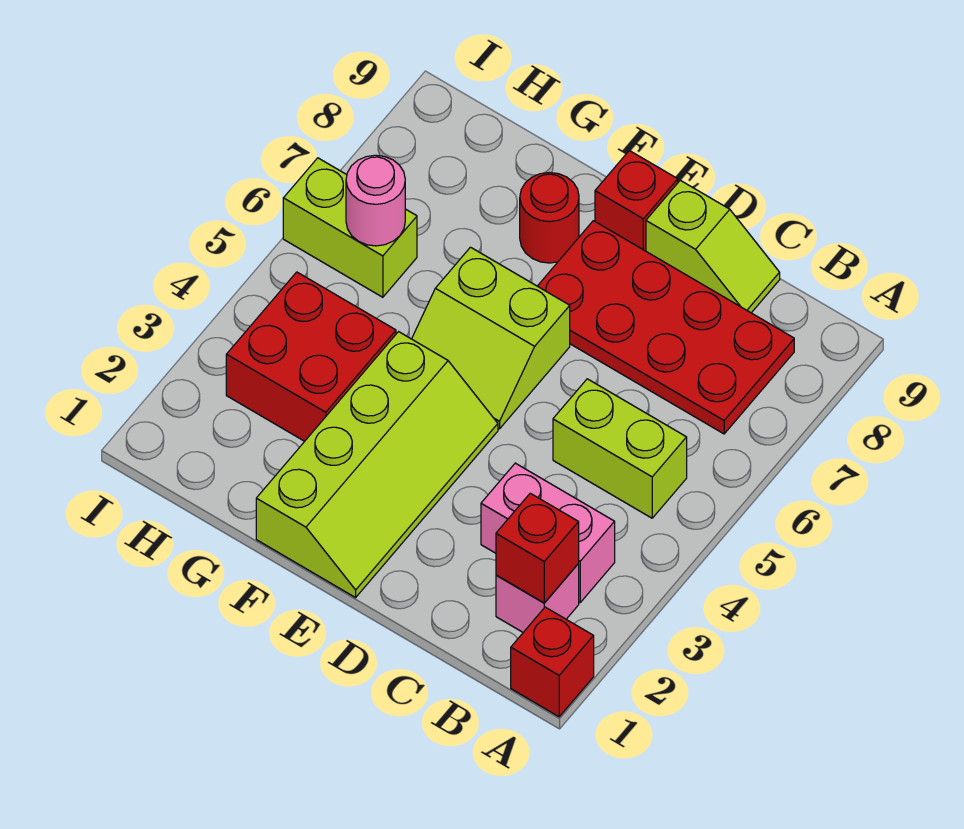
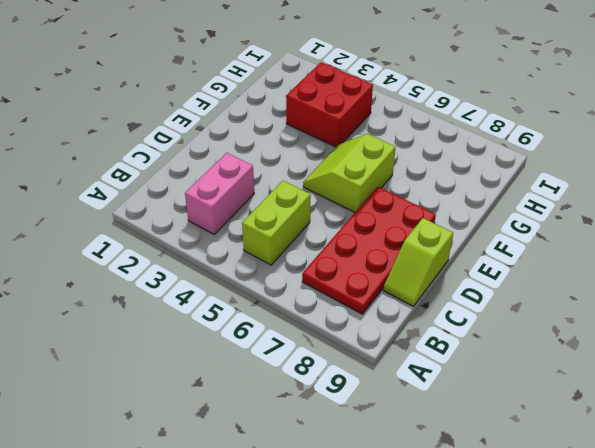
none -> red brick A1 level 1
none -> pink brick B2 level 1
none -> lime slope E1:F4 level 1 top F

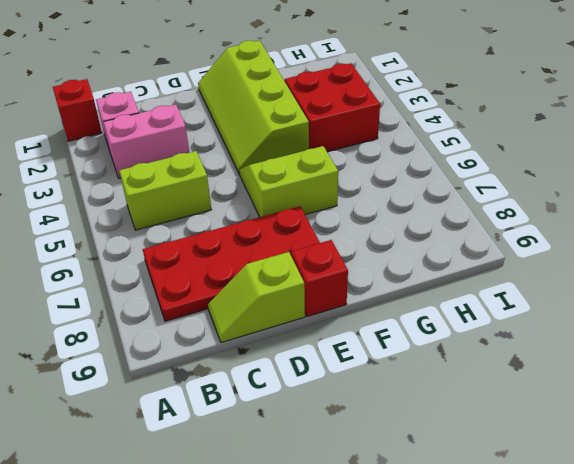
none -> red round brick F8 level 1
none -> lime brick H6:I6 level 1
none -> red brick B2 level 2

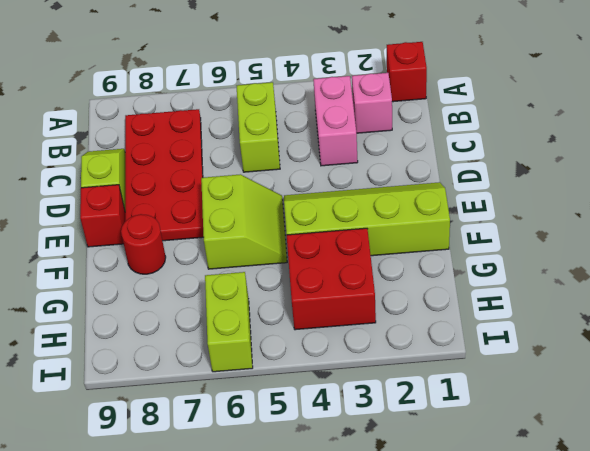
none -> red brick B2 level 2
none -> pink round brick H6 level 2

